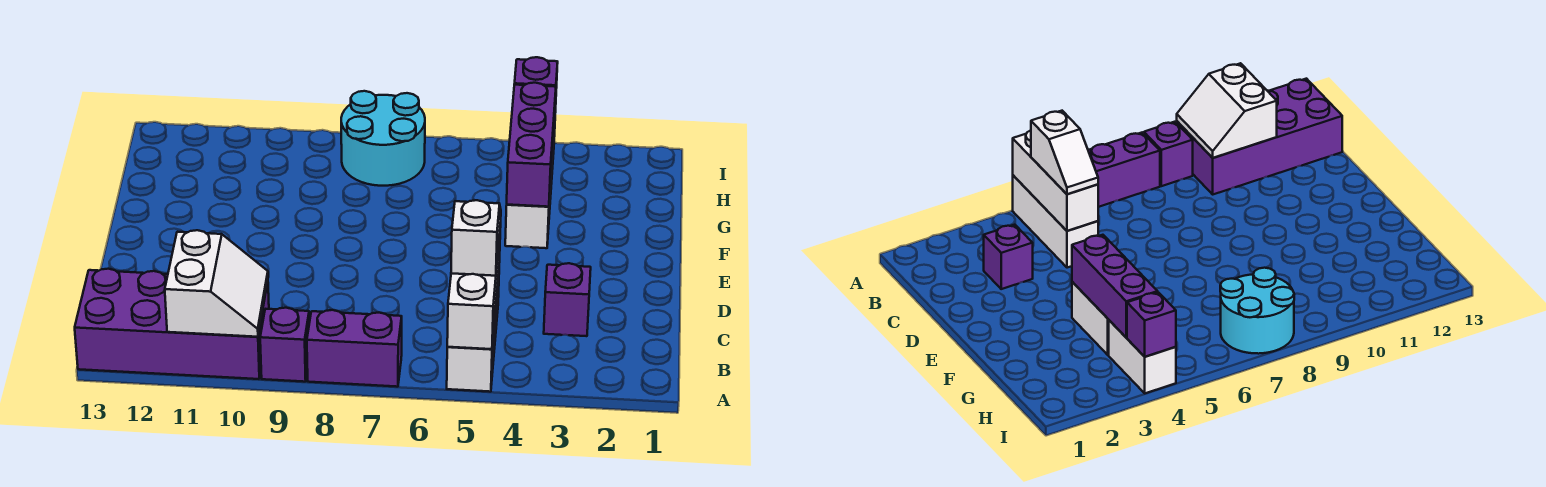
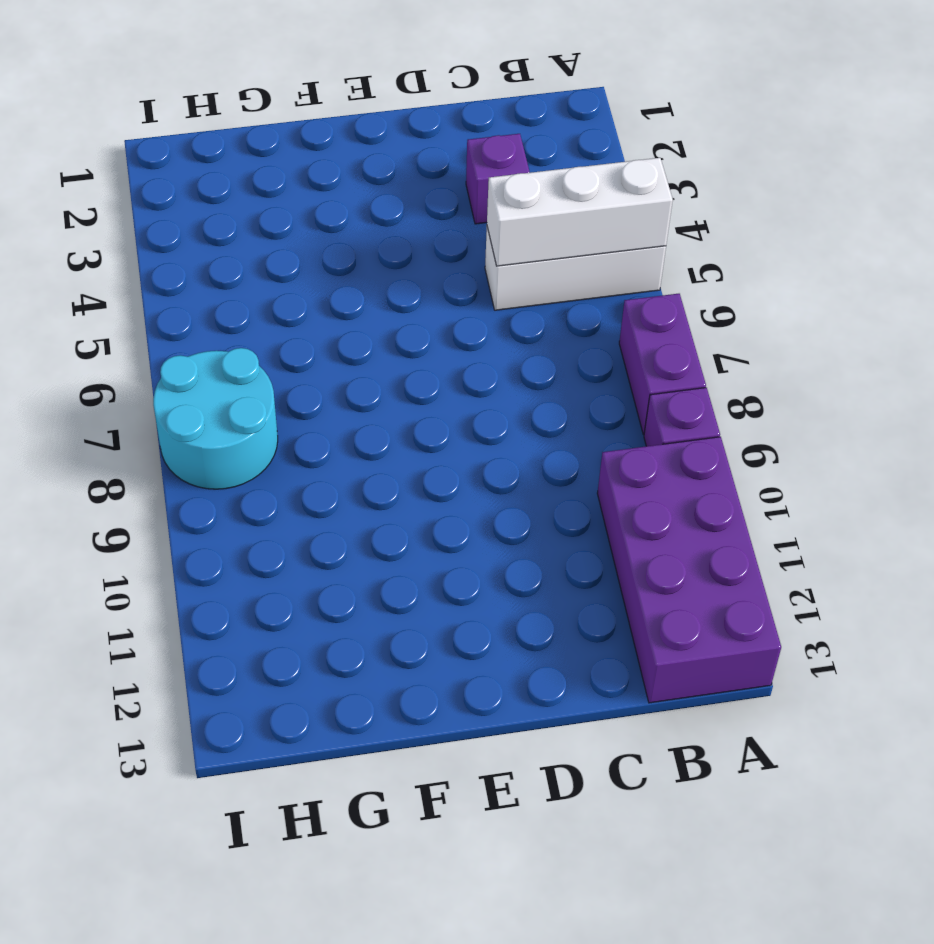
none -> white brick F4:G4 level 1
none -> white brick H4:I4 level 1
none -> white slope A10:B11 level 2 top 11

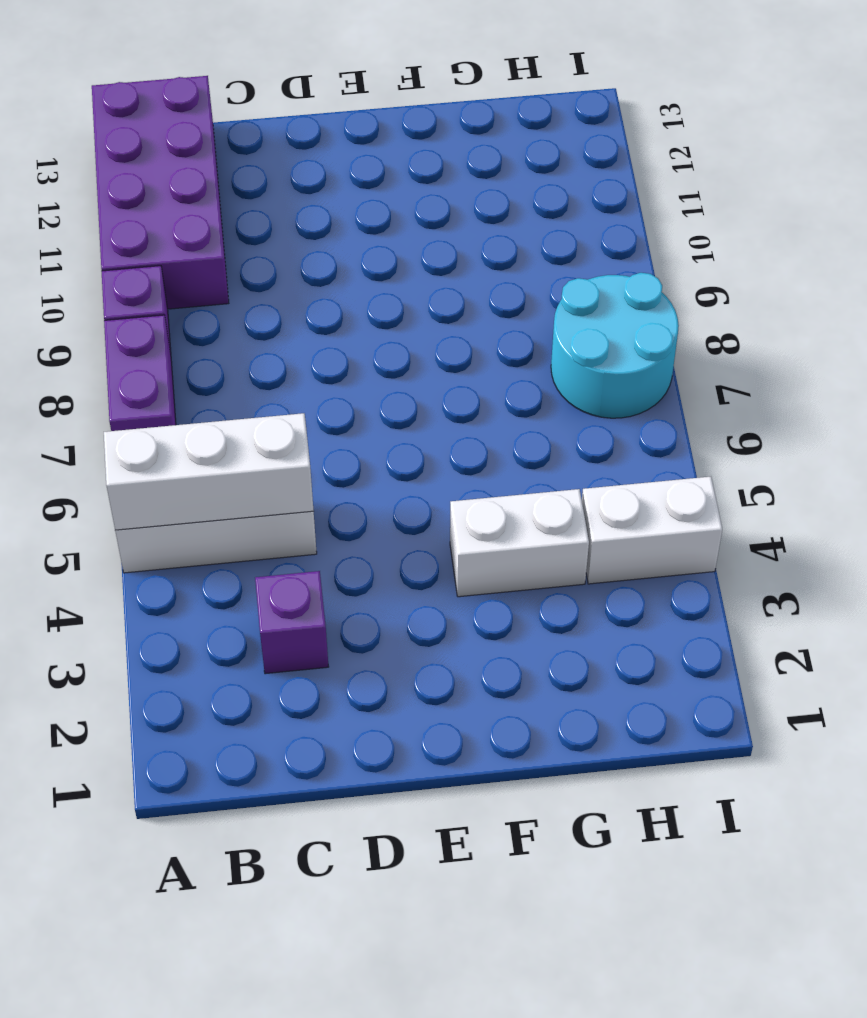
none -> white slope A10:B11 level 2 top 11
none -> purple brick F4:H4 level 2
none -> purple brick I4 level 2

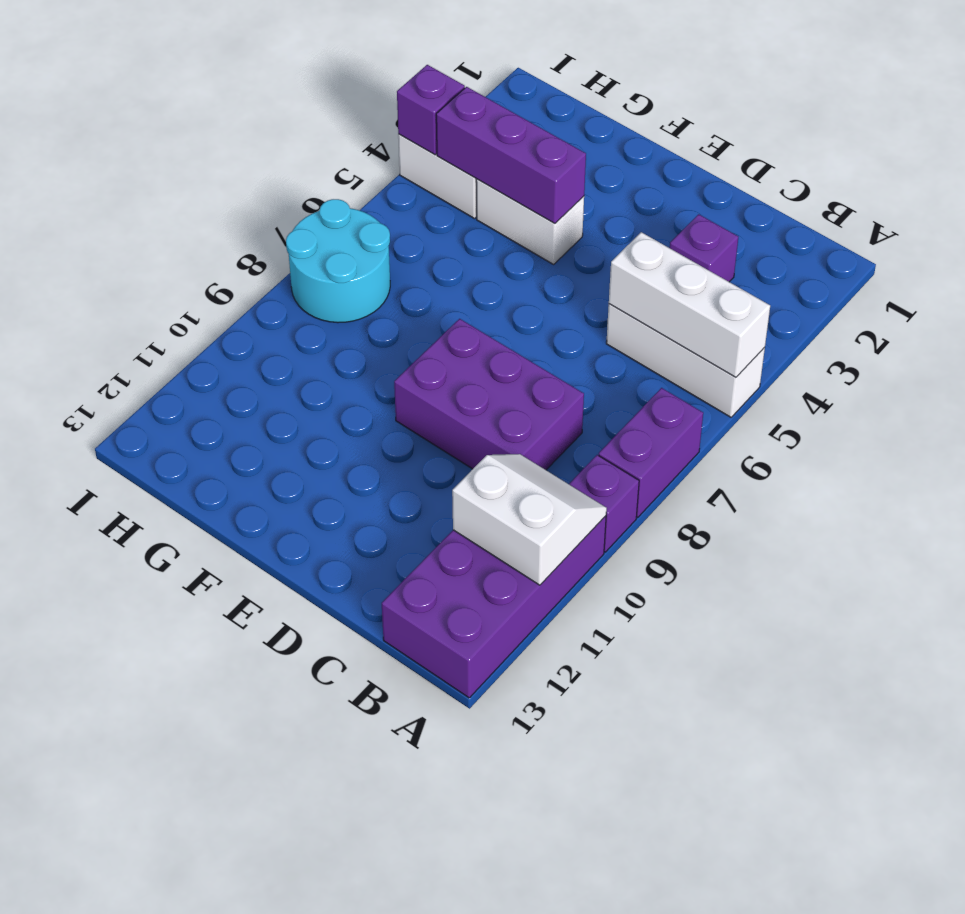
purple brick C8:E9 level 1 -> none
none -> white slope B5:C5 level 3 top B

